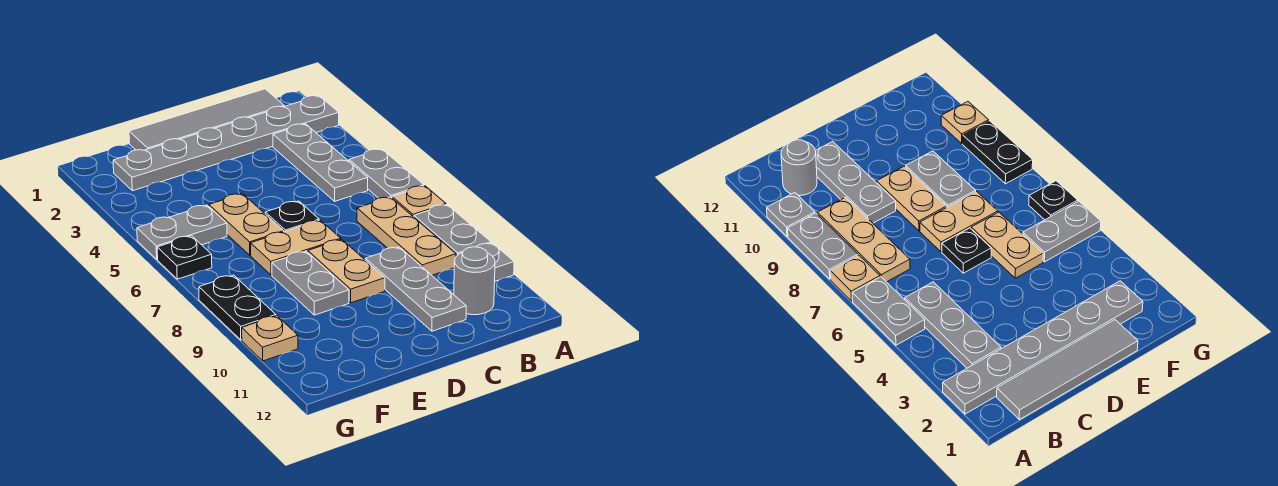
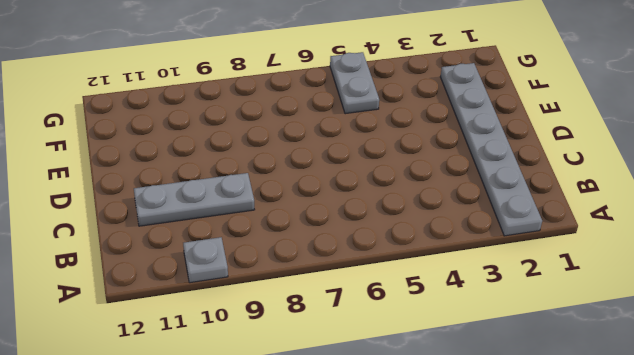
none -> grey plate A5:A6 level 1
none -> tan plate A7 level 1
none -> grey plate A8:A9 level 1

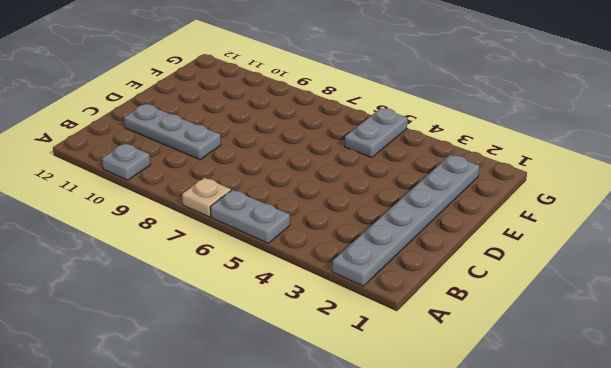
none -> grey plate A8:A9 level 1
none -> grey tile B1:E1 level 1
none -> grey plate B3:B5 level 1

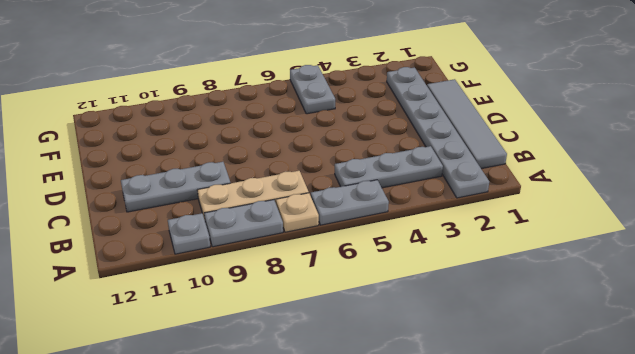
none -> grey round brick B11 level 1
none -> black plate D6 level 1
none -> tan plate D7:E7 level 1

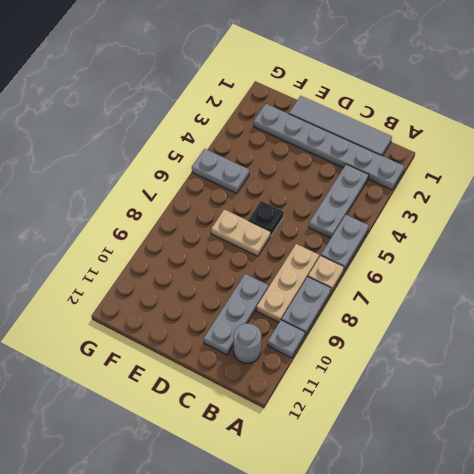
none -> tan plate D8:D9 level 1
none -> tan plate E5:E6 level 1
none -> grey plate E8:E9 level 1

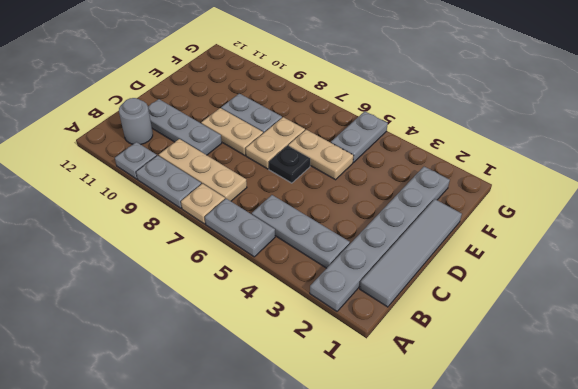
none -> black plate G6 level 1
none -> black plate G8:G9 level 1
none -> tan plate G10 level 1

